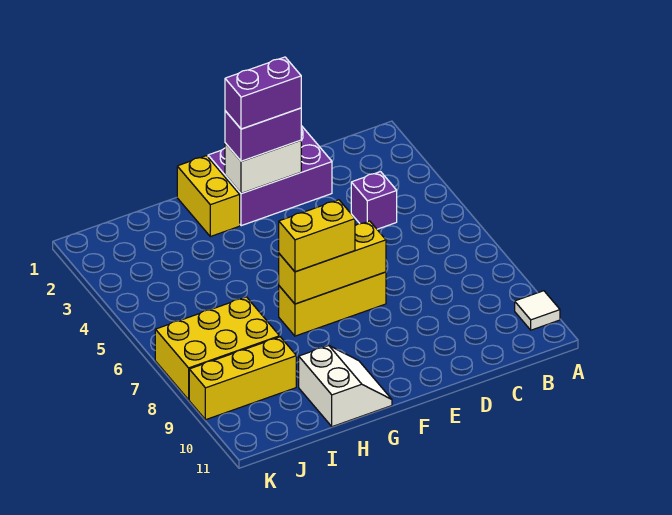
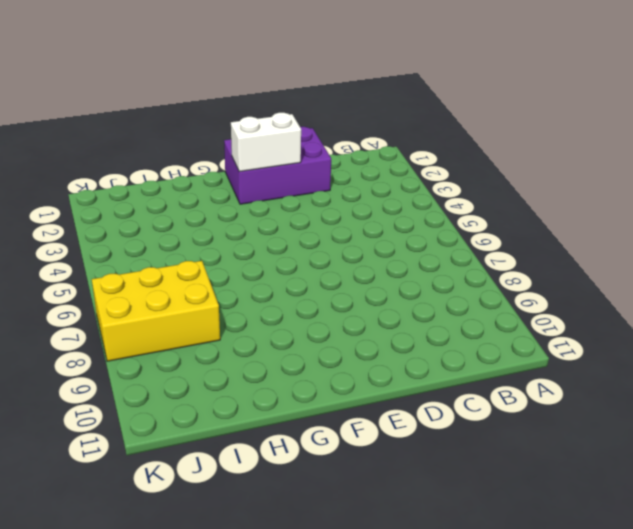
none -> white tile A10 level 1
none -> purple brick C4 level 1
none -> yellow brick E7:G7 level 1

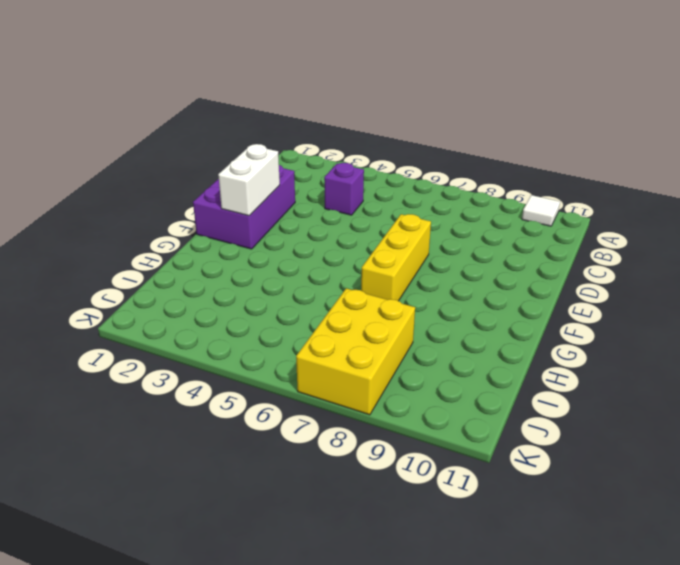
none -> yellow brick G1:G2 level 1
none -> white slope G10:H11 level 1 top H
none -> yellow brick I9:K9 level 1

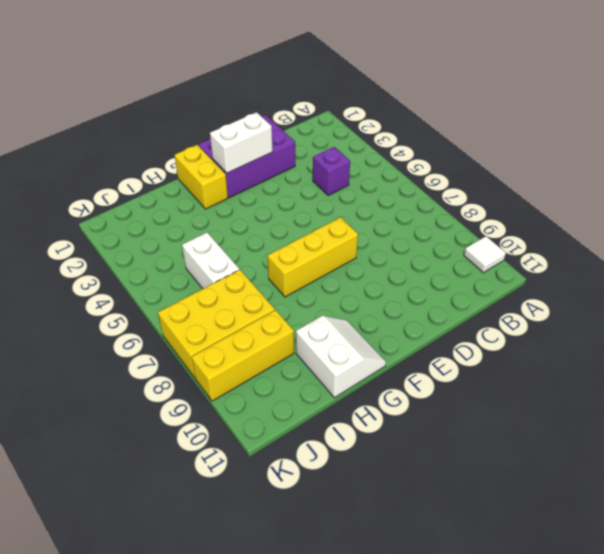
white brick I5:I6 level 1 -> none
none -> yellow brick E7:G7 level 2
none -> purple brick E2:F2 level 3
none -> yellow brick F7:G7 level 3

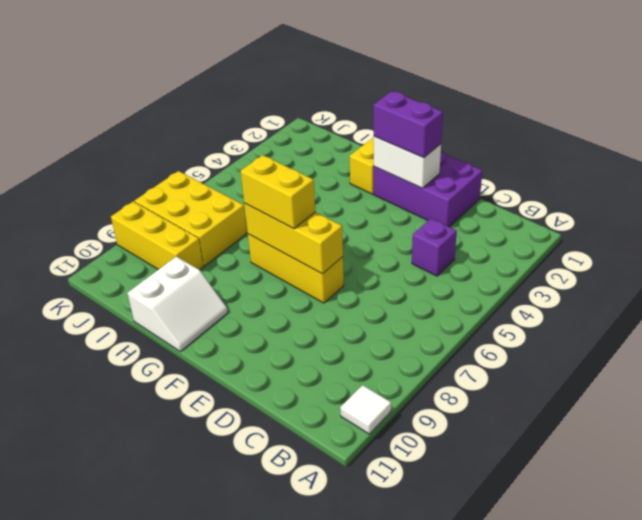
none -> purple brick E2:F2 level 4

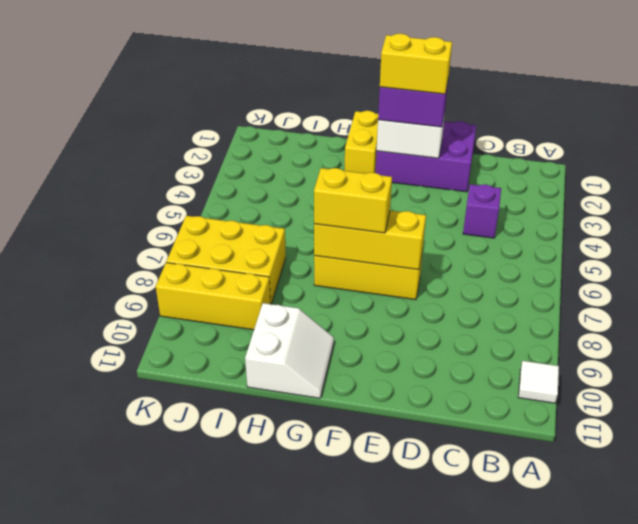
yellow brick E2:F2 level 4 -> purple brick E2:F2 level 4

